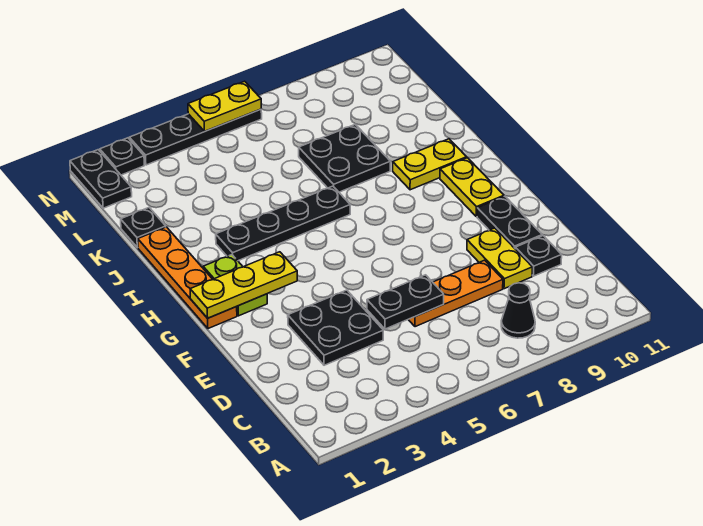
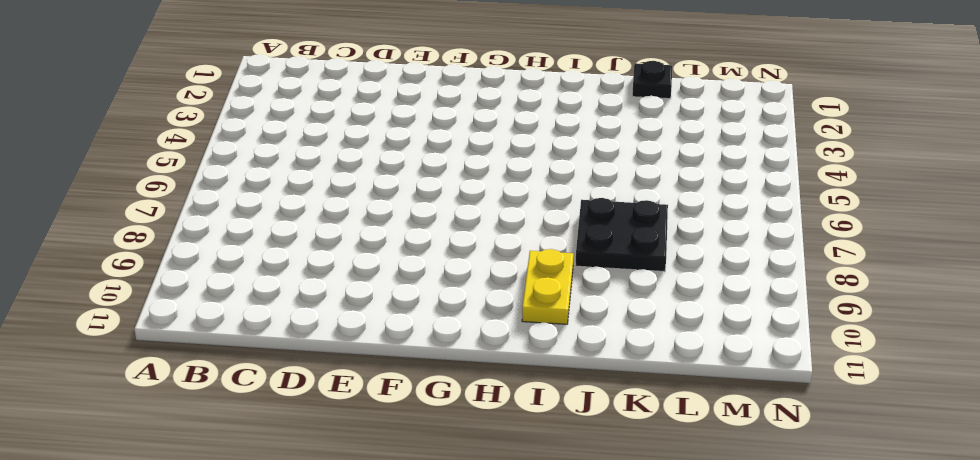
none -> black cone B8 level 1
none -> black plate D3:E4 level 1
none -> orange plate D6:D8 level 1

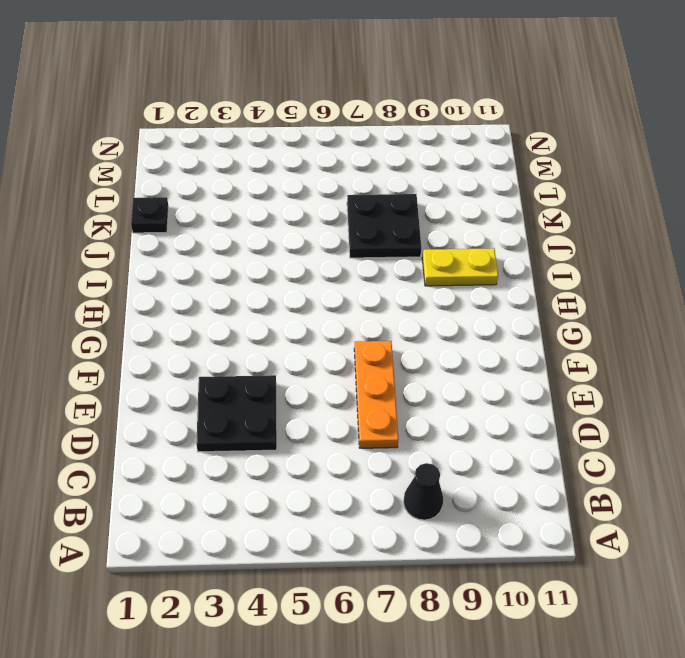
orange plate D7:F7 level 1 -> orange plate D6:D8 level 1
none -> yellow plate D9:E9 level 1
none -> black plate D10 level 1
none -> black plate E10:F10 level 1

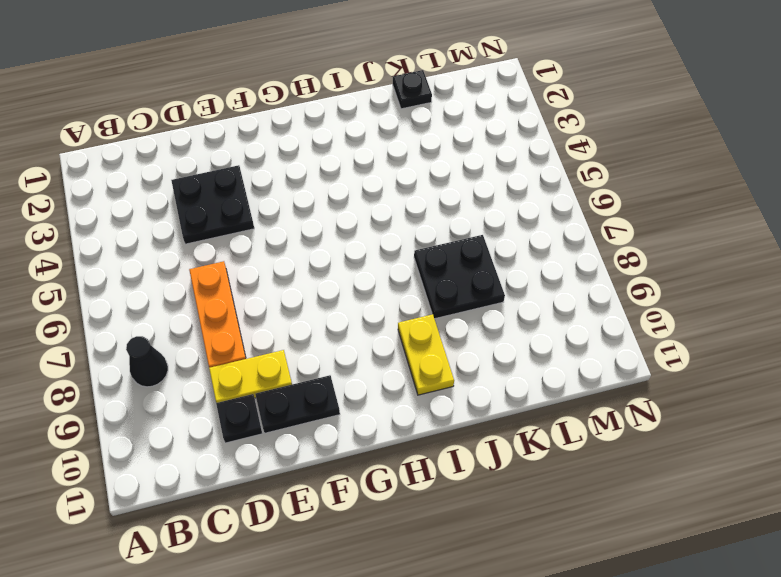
none -> orange plate G1:J1 level 1
none -> lime plate G2:H2 level 1
none -> yellow plate G10:H10 level 1

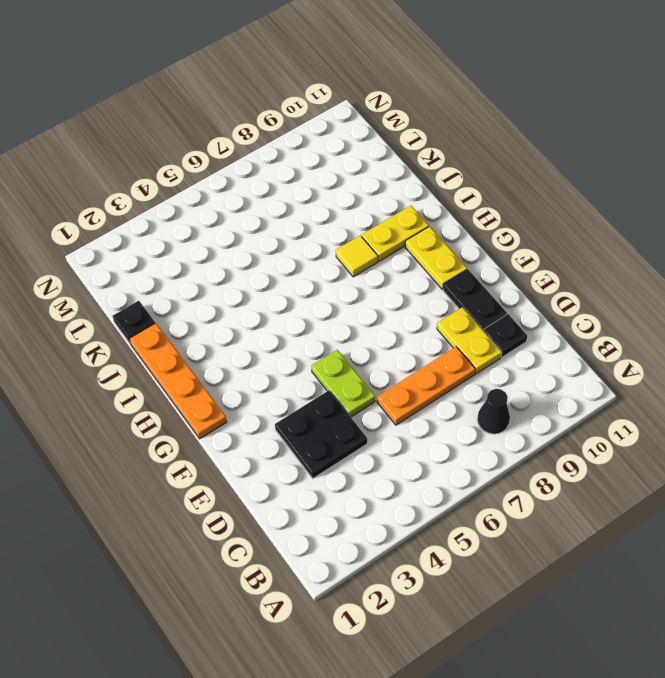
lime plate E5:F5 level 1 -> lime plate G2:H2 level 1
yellow tile I8 level 1 -> none
none -> black plate I3:I6 level 1
none -> black plate J7:K8 level 1
none -> black plate M1:N1 level 1

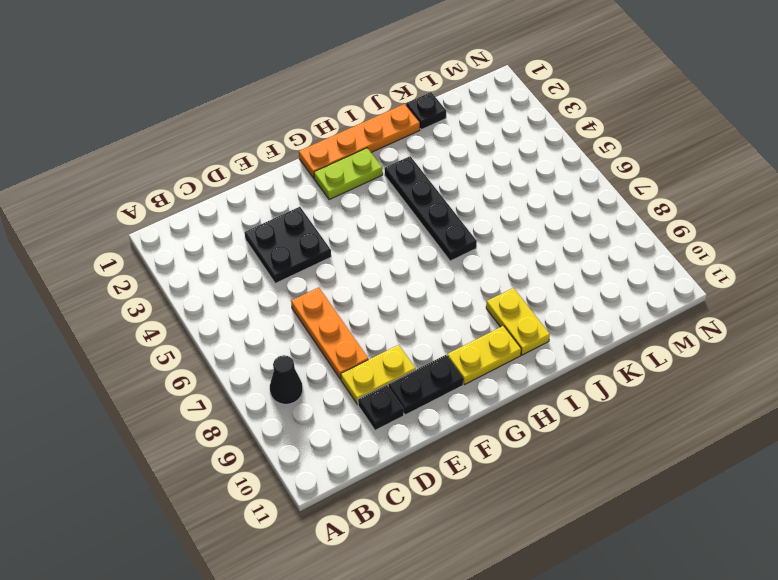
none -> black plate J7:K8 level 1
none -> black plate M1:N1 level 1
none -> black plate N2 level 1

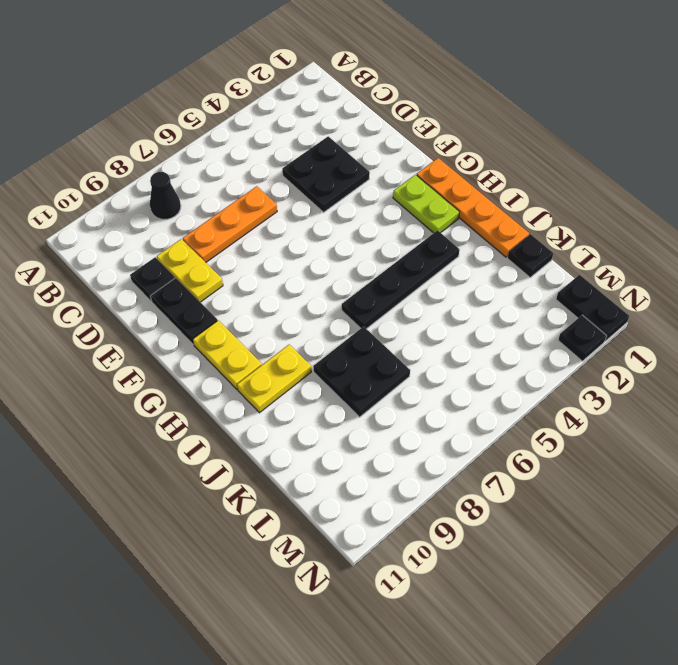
none -> black plate N3:N6 level 1
none -> black plate D5:D6 level 2
none -> yellow plate G1:G3 level 2

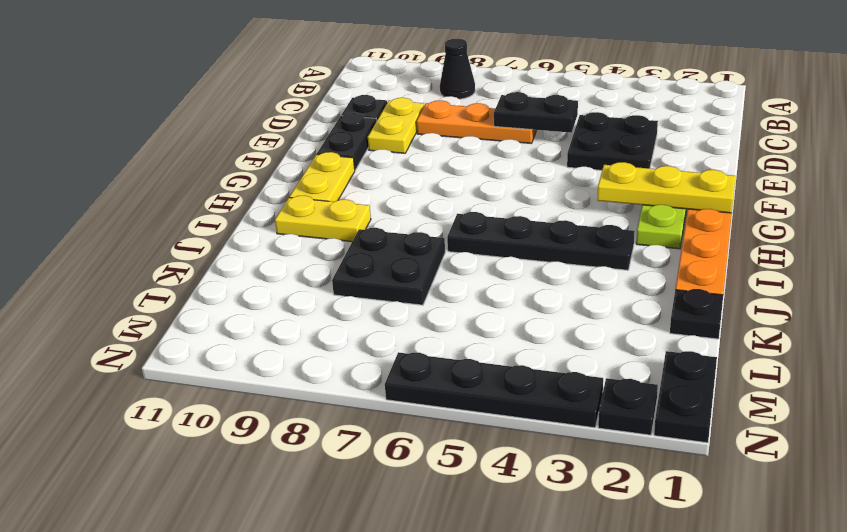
none -> yellow plate N5:N6 level 2

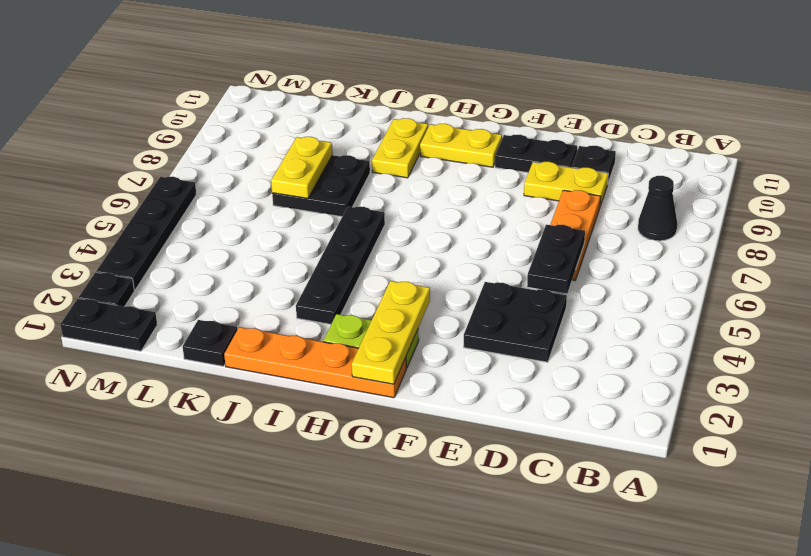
yellow plate K7:K8 level 2 -> yellow plate N5:N6 level 2

